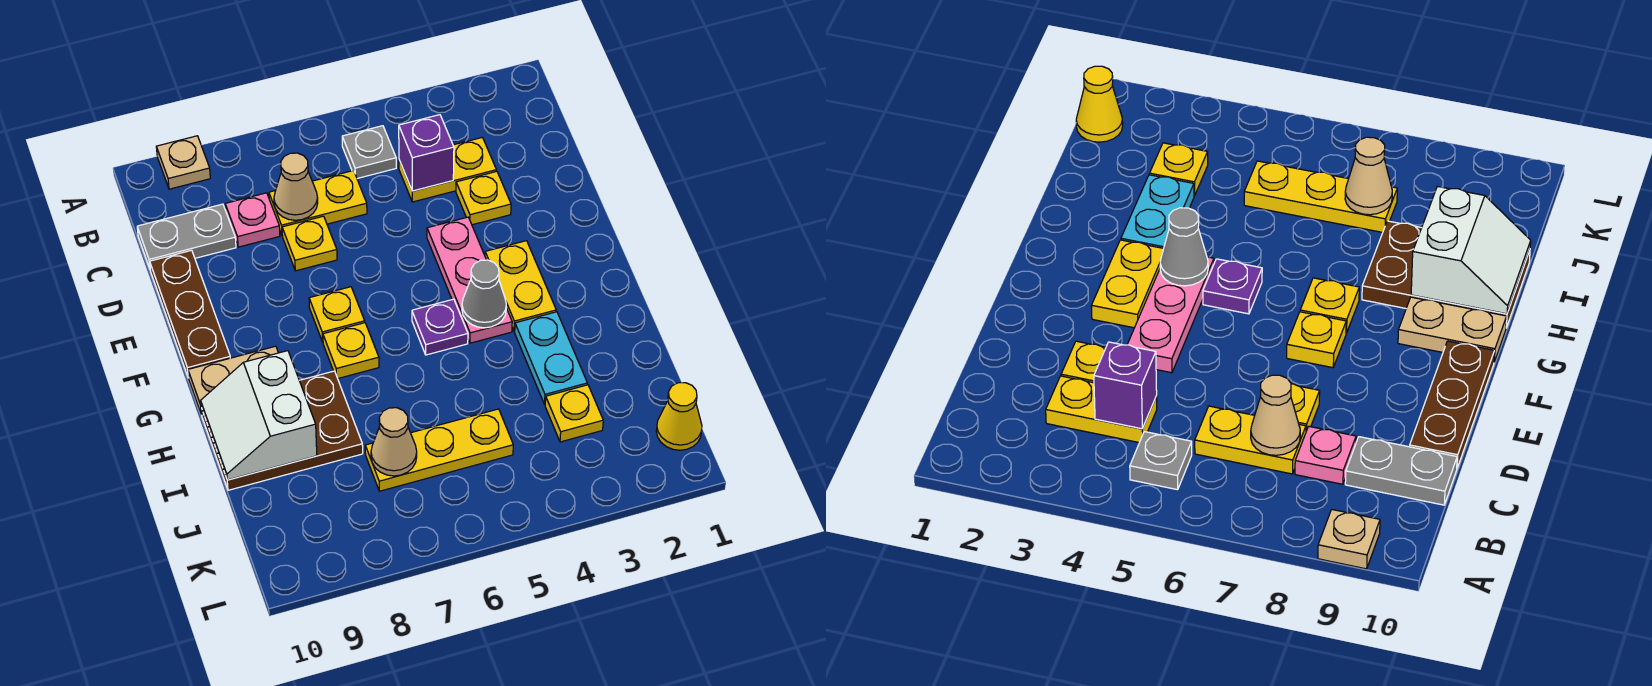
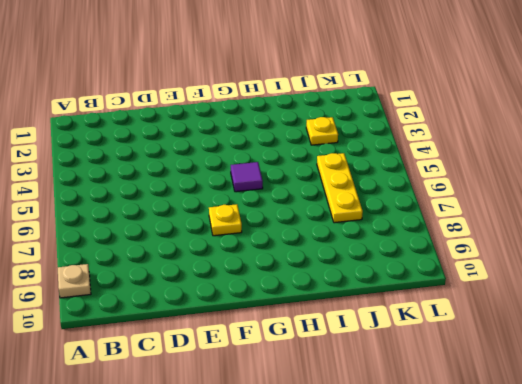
purple tile G5 level 1 -> purple plate G5 level 1
none -> grey plate B5 level 1
none -> yellow plate C3:C4 level 1
none -> yellow plate C6:C7 level 1

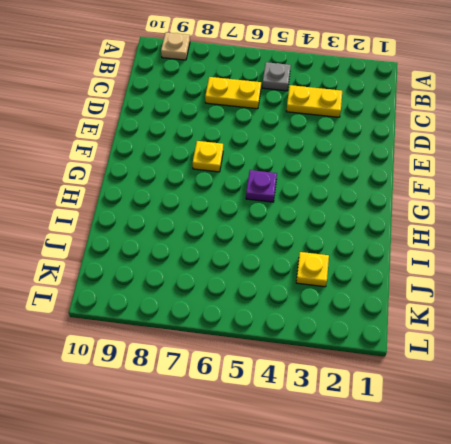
none -> pink plate C8 level 1
none -> grey plate C9:C10 level 1
none -> yellow plate D3 level 1

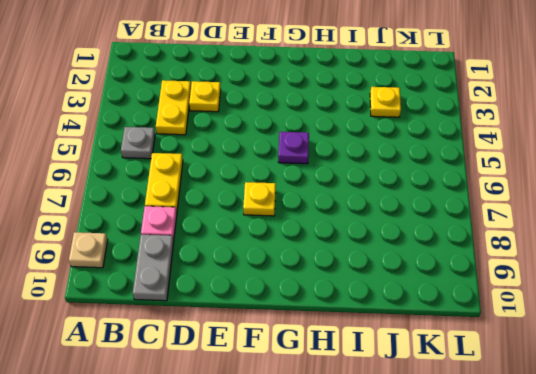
none -> yellow plate D7 level 1
none -> brown plate D10:F10 level 1
none -> pink plate E4:G4 level 1

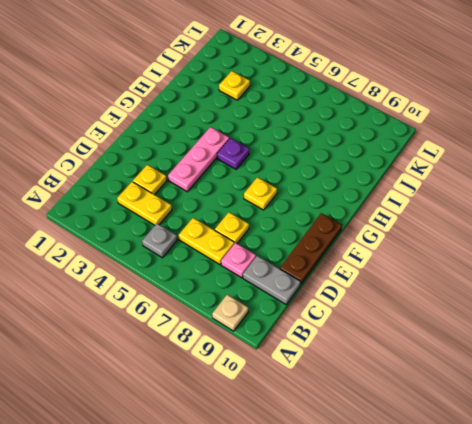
none -> yellow plate F3:G3 level 1
none -> yellow plate G7 level 1
none -> tan plate G9:G10 level 1

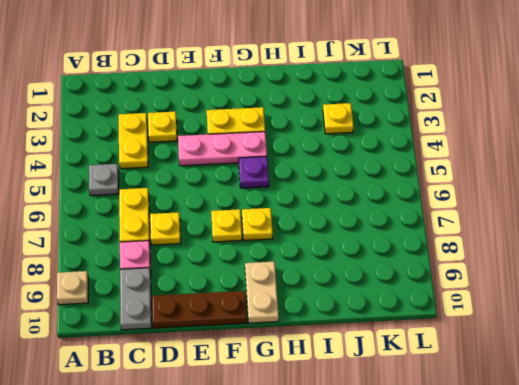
none -> cyan plate H3:I3 level 1
none -> brown plate H8:I10 level 1
none -> yellow plate J5:J7 level 1

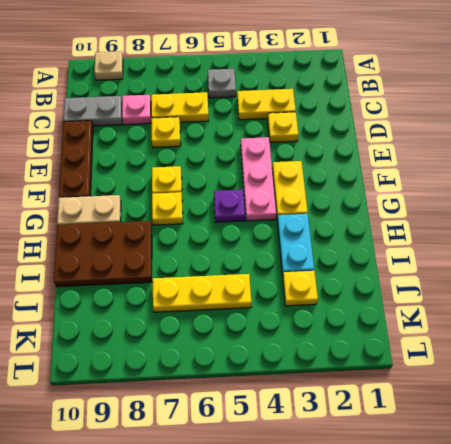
none -> yellow cone K1 level 1
none -> purple brick C4 level 2
none -> tan cone C7 level 2

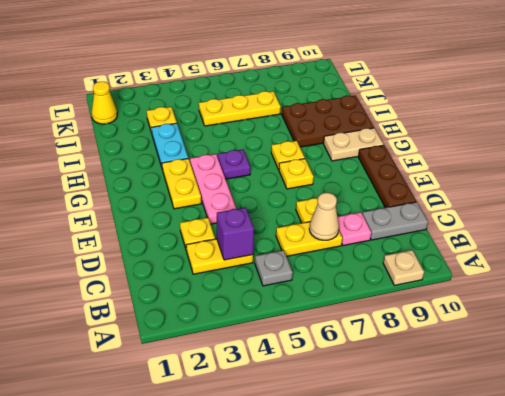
none -> grey cone G4 level 2
none -> white slope H9:I10 level 2 top 9
none -> tan cone J7 level 2

